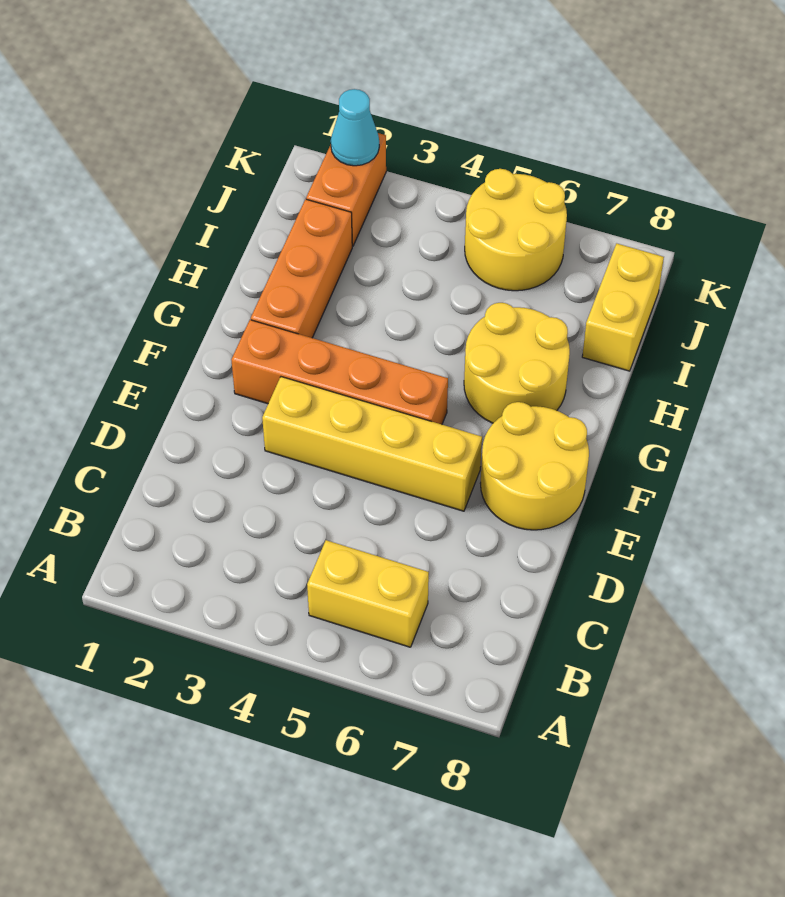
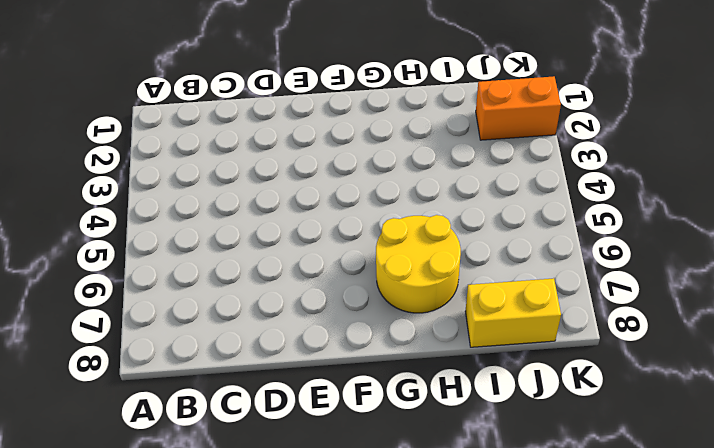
none -> yellow brick B5:B6 level 1
none -> yellow brick E3:E6 level 1

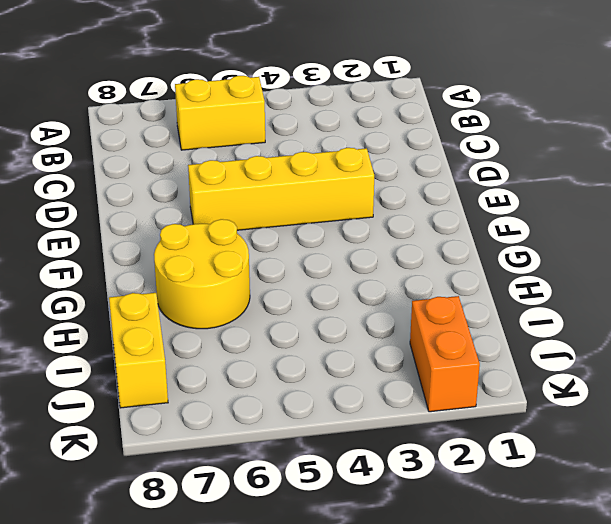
none -> yellow round brick E7:F8 level 1
none -> orange brick F2:F5 level 1

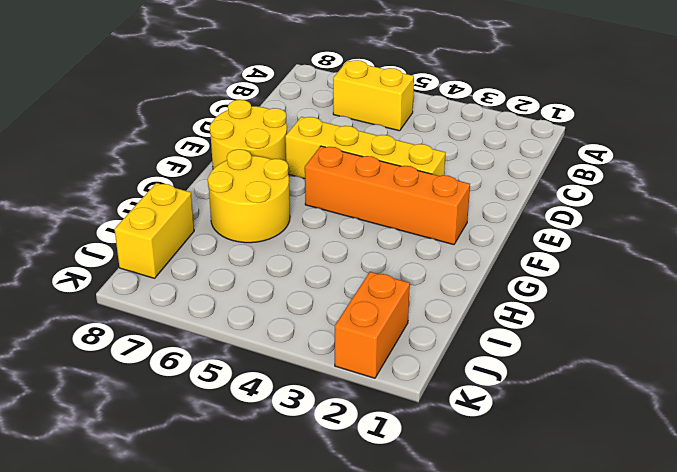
none -> orange brick G2:I2 level 1
none -> yellow round brick J5:K6 level 1

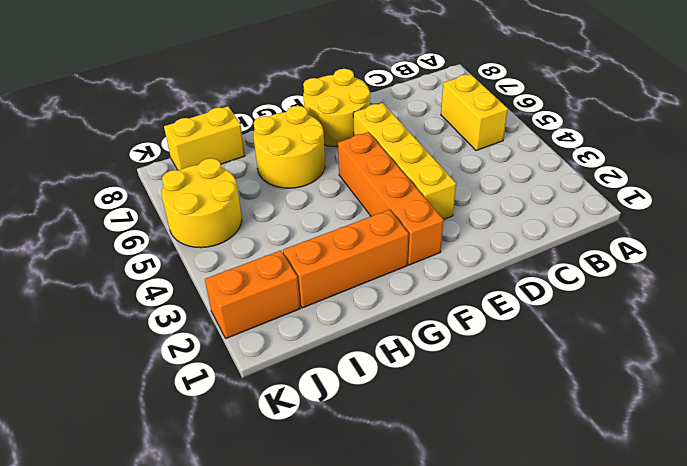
none -> cyan cone K2 level 2

